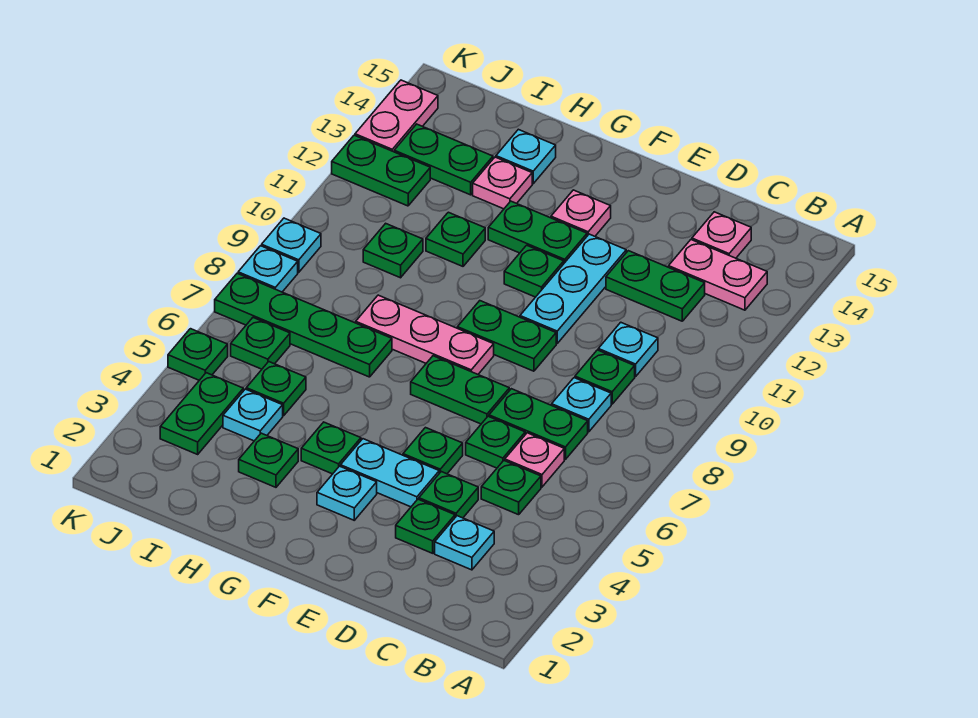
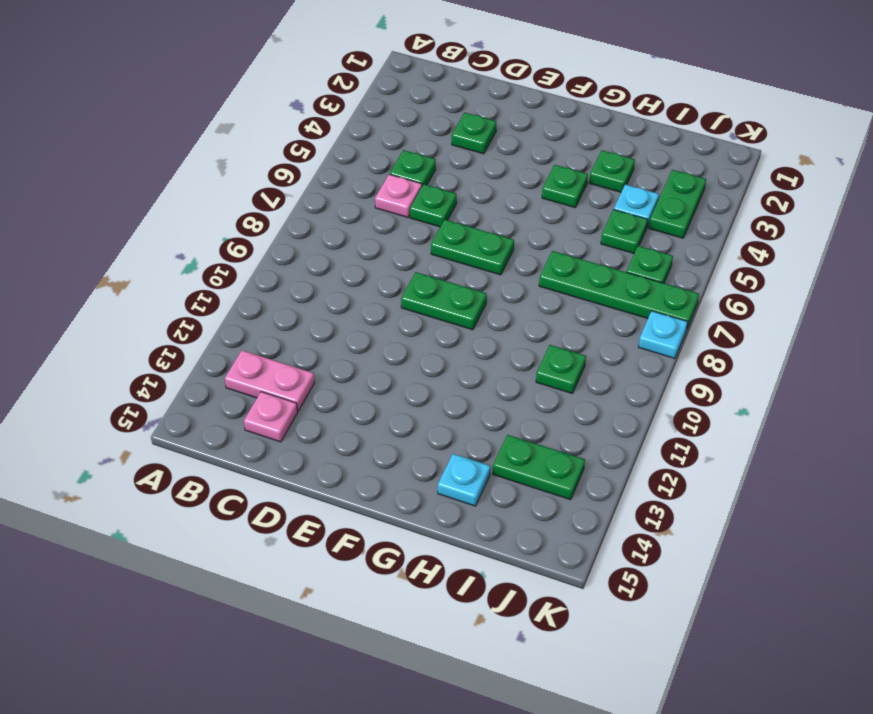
none -> cyan plate C3 level 1
none -> green plate C7:D7 level 1
none -> cyan plate C8 level 1
none -> green plate C9 level 1

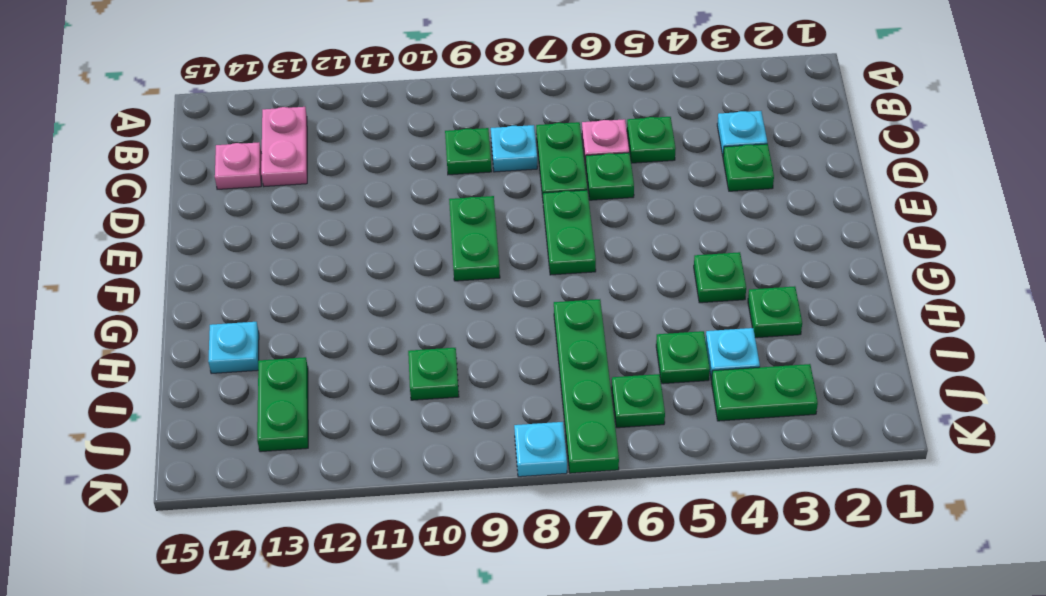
none -> cyan plate C10 level 1
none -> green plate C12:D12 level 1
none -> green plate D4 level 1
none -> cyan plate E4:F4 level 1

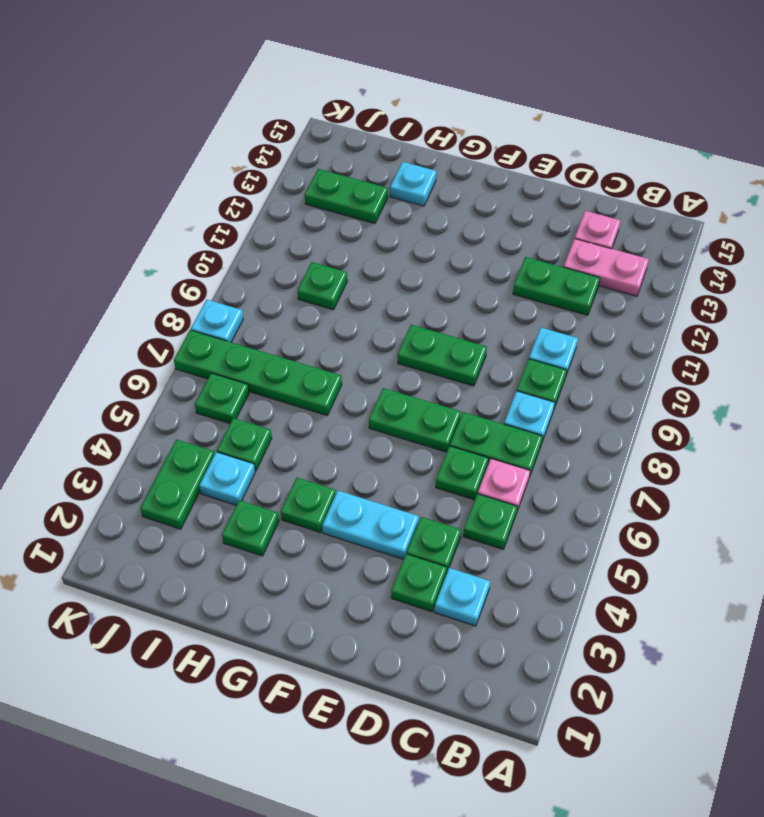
none -> green plate E5 level 1
none -> cyan plate E10:E12 level 1
none -> cyan plate F3 level 1
none -> pink plate F8:H8 level 1

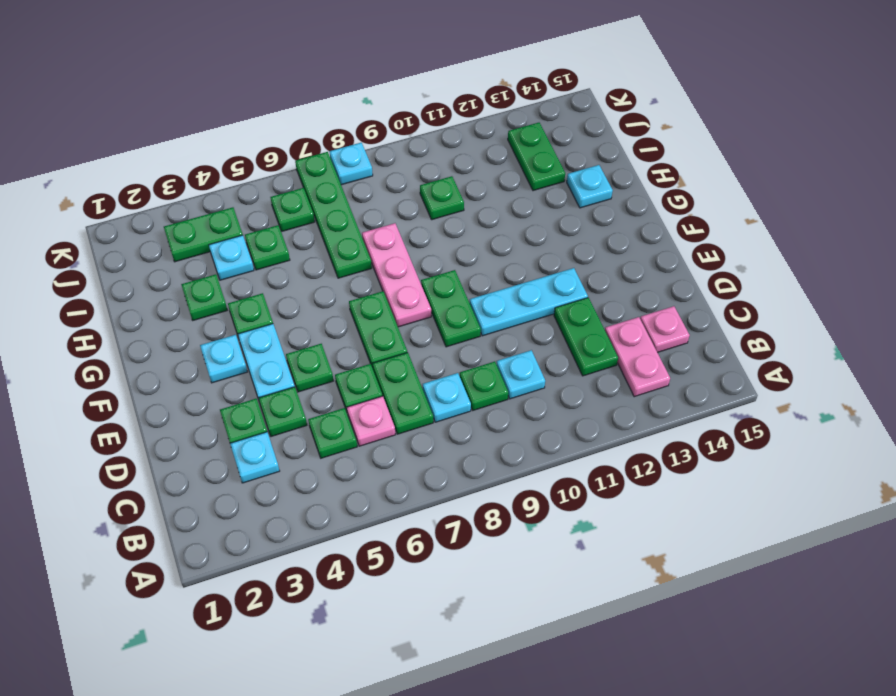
none -> green plate F11 level 1
none -> green plate F12:G12 level 1
none -> pink plate F13 level 1
none -> green plate H11 level 1

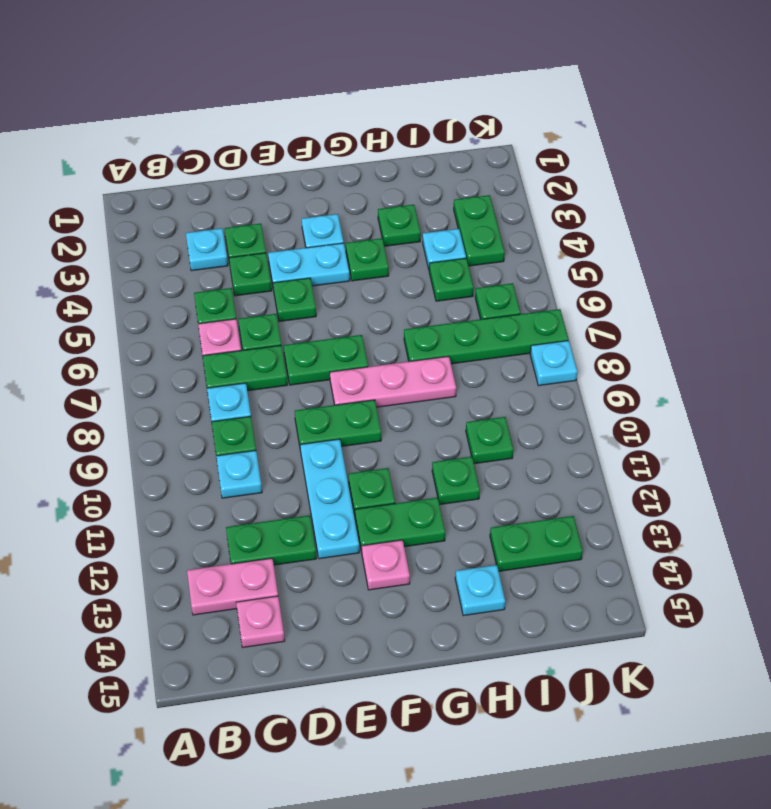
none -> pink plate H13 level 1
none -> green plate J12:K12 level 1
none -> green plate K5 level 1
none -> cyan plate K9 level 1

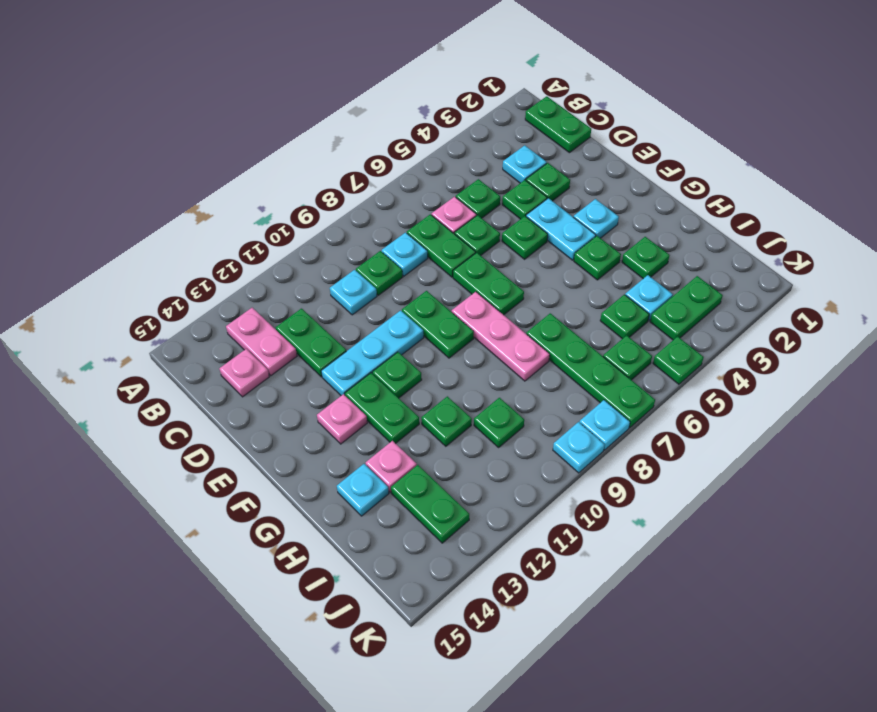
green plate B1:C1 level 1 -> green plate J12:K12 level 1
none -> pink plate K13:K14 level 1

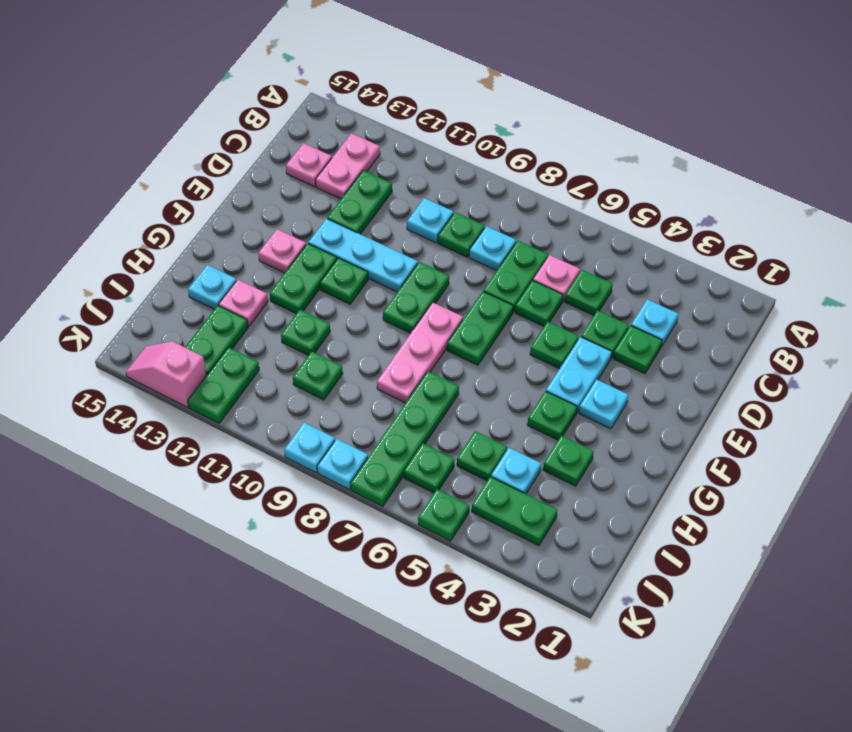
pink slope K13:K14 level 1 top 13 -> pink plate K13:K14 level 1

